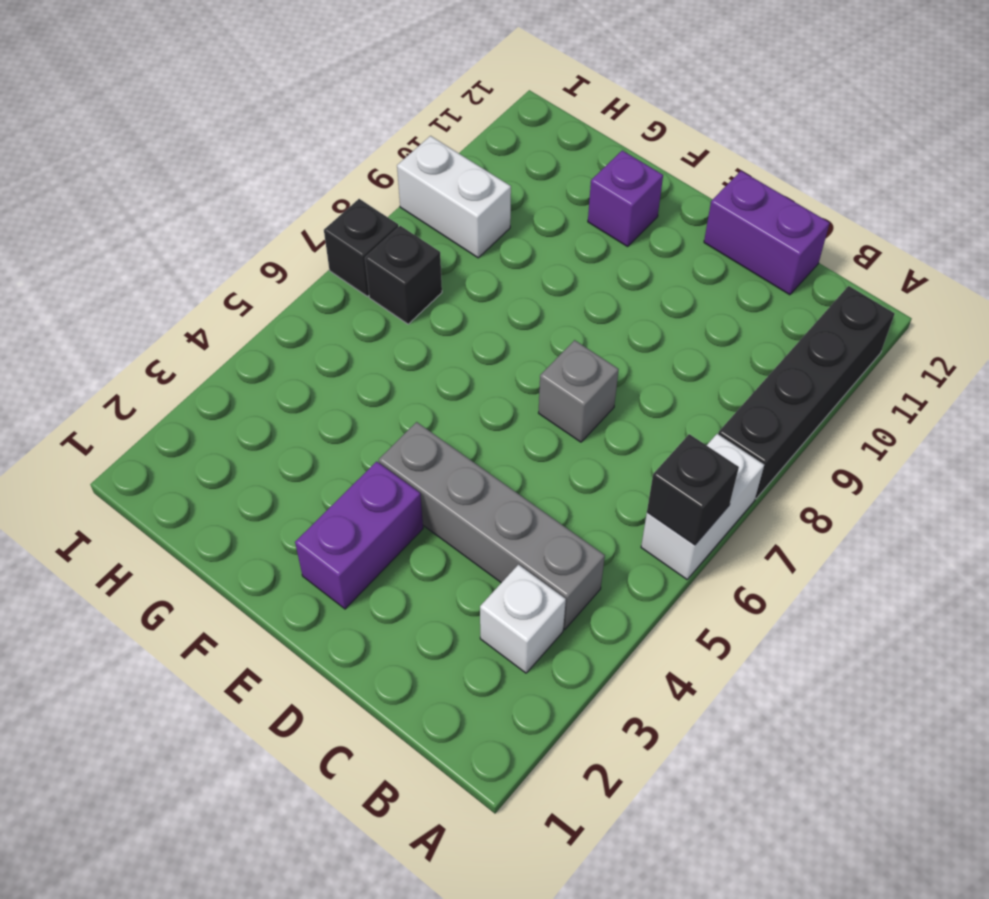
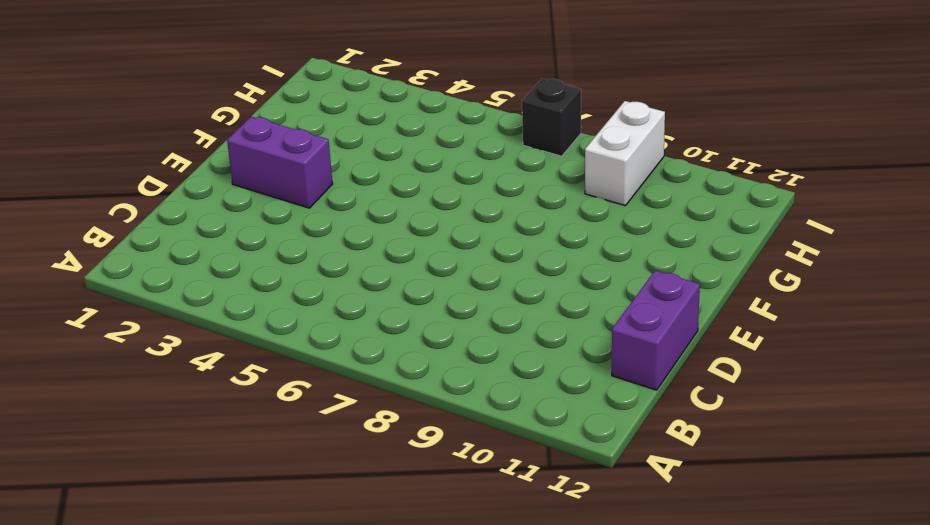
none -> white brick A6:A7 level 1
none -> black brick A8:A11 level 1
none -> white brick B3 level 1

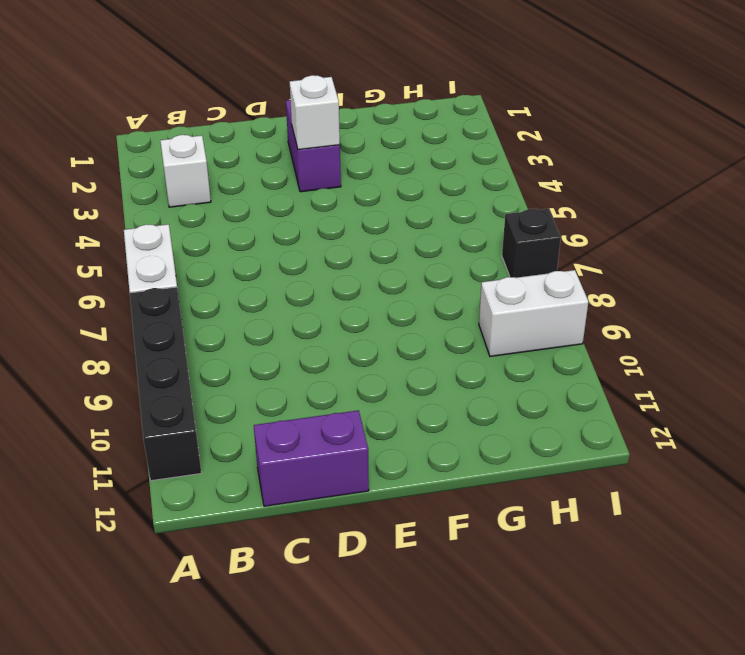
white brick E3 level 2 -> none
none -> grey brick B4:E4 level 1
none -> grey brick D7 level 1
none -> purple brick F11 level 1

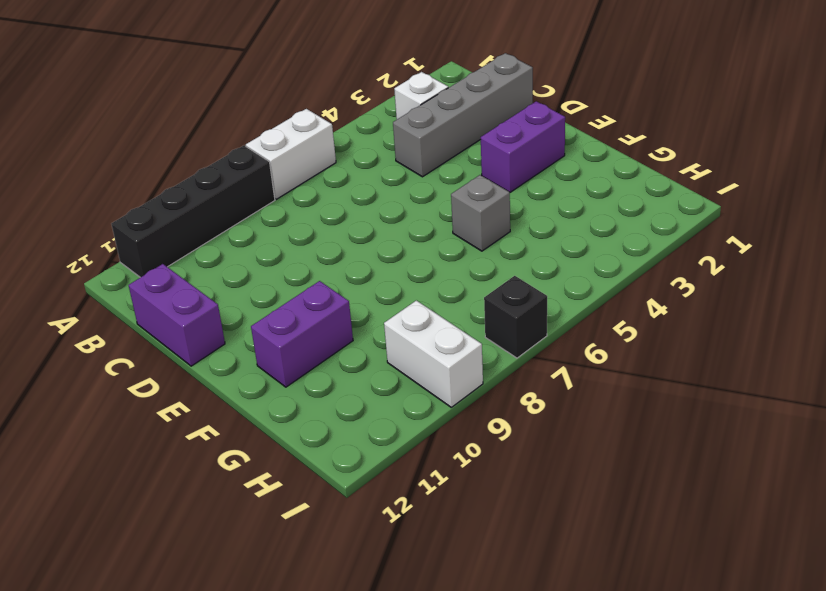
grey brick C1:C4 level 1 -> grey brick B4:E4 level 1
grey brick F5 level 1 -> grey brick D7 level 1
purple brick F10:F11 level 1 -> purple brick F11 level 1
none -> black brick H7 level 1
none -> black brick A6 level 2

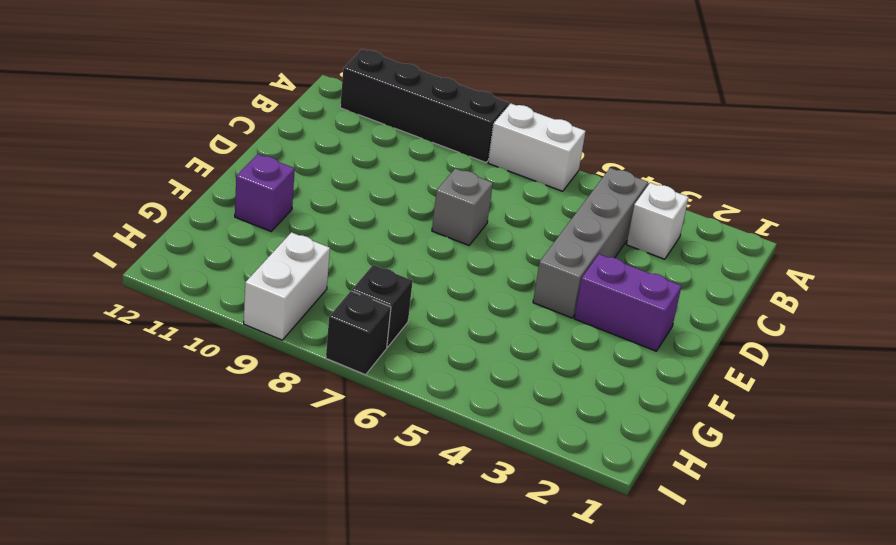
none -> purple brick C12:D12 level 1
none -> black brick A6 level 2

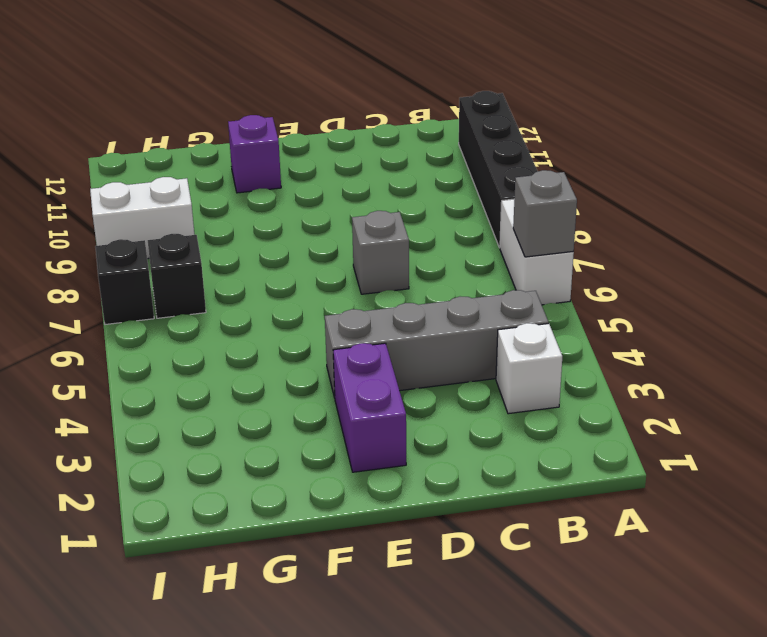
grey brick A6 level 2 -> black brick A6 level 2
none -> purple brick C12:D12 level 1

